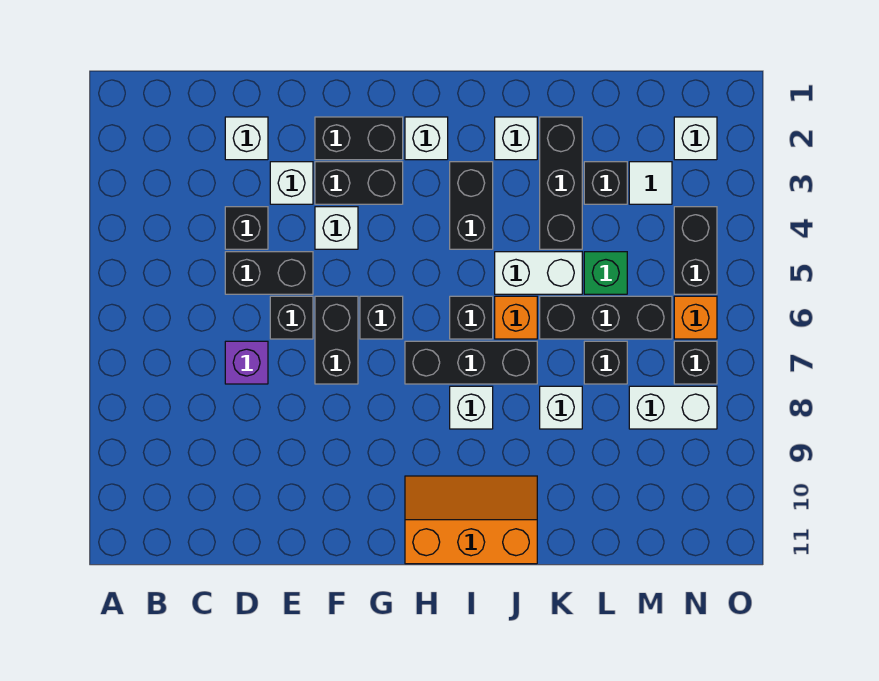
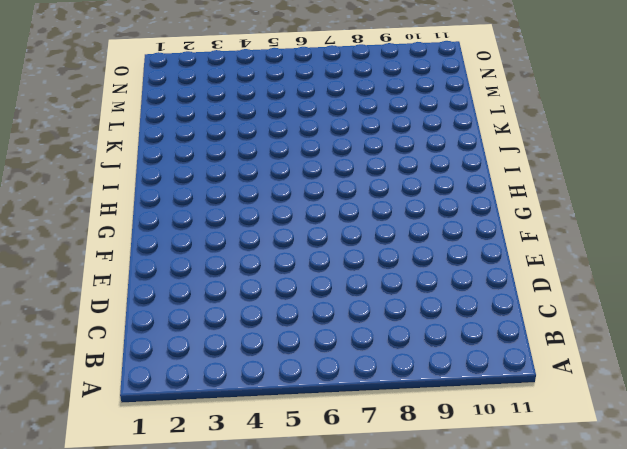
none -> white brick D2 level 1
none -> black brick D4 level 1
none -> black brick D5:E5 level 1
none -> purple brick D7 level 1

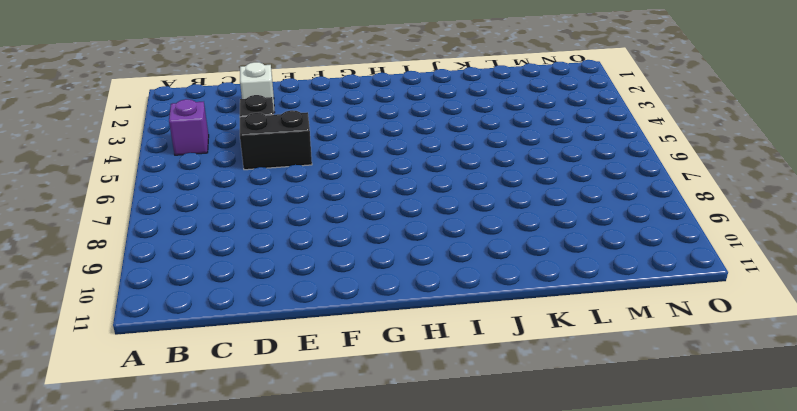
purple brick B4 level 1 -> purple brick D7 level 1
none -> white brick E3 level 1
none -> black brick E6 level 1
none -> black brick F2:G2 level 1
none -> black brick F3:G3 level 1

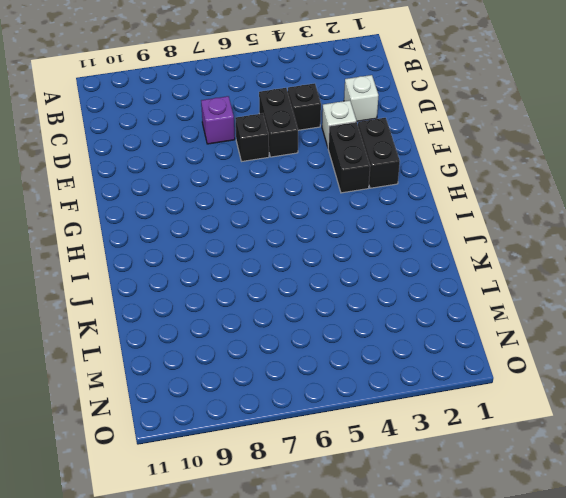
none -> white brick F4 level 1
none -> black brick F6:F7 level 1
none -> black brick G6 level 1
none -> white brick H2 level 1

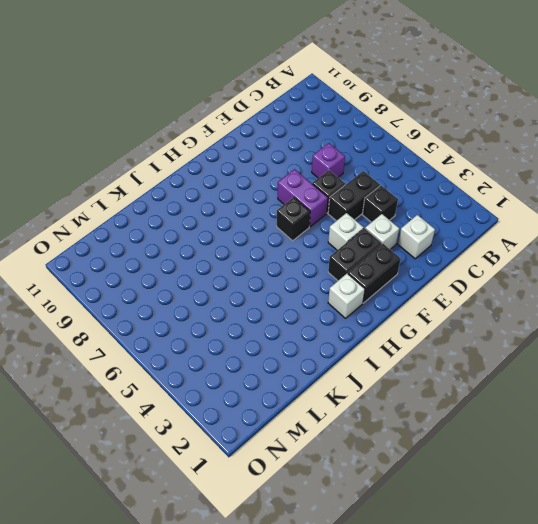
purple brick F6:F7 level 1 -> black brick F6:F7 level 1
none -> black brick H7:J7 level 1
none -> orange slope H10:J11 level 1 top 11
none -> black brick I3:I4 level 1
none -> black brick I6 level 1

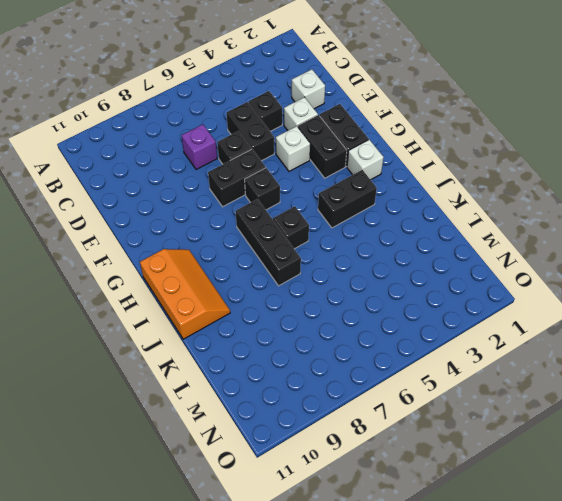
none -> white brick I8 level 1
none -> white brick J2 level 1
none -> white brick J5:K5 level 1
none -> orange brick J6 level 1

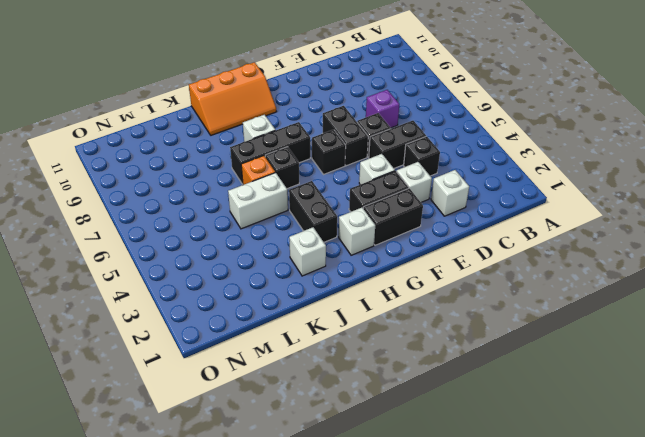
none -> black brick K2:K4 level 1
none -> black brick K6:M6 level 1
none -> white brick K8 level 1
none -> black brick L3 level 1

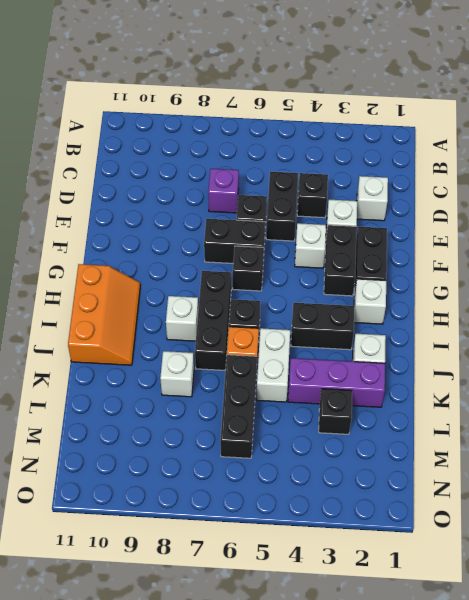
purple brick K2:K4 level 1 -> black brick K2:K4 level 1
none -> green brick L5 level 1
none -> black brick L7 level 1
none -> white tile M3 level 1
none -> white brick M8:N8 level 1

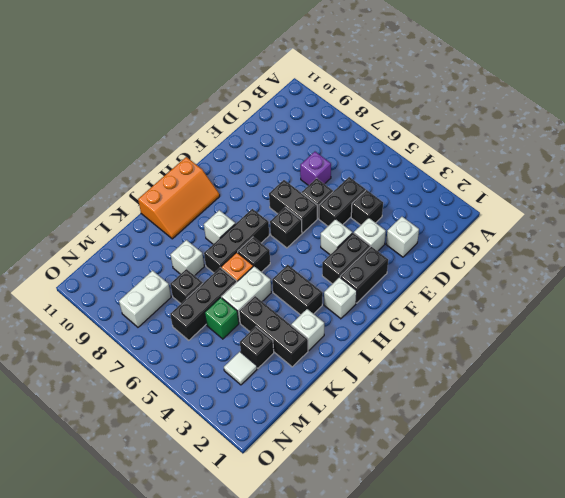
none -> white brick N2 level 1
none -> black brick N4:N5 level 1
none -> orange brick N6 level 1
none -> black brick N7 level 1

